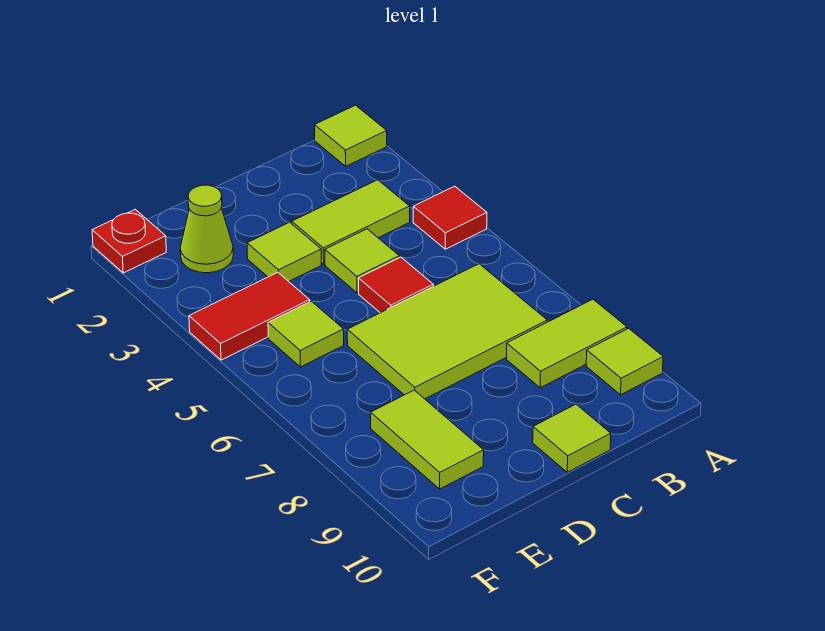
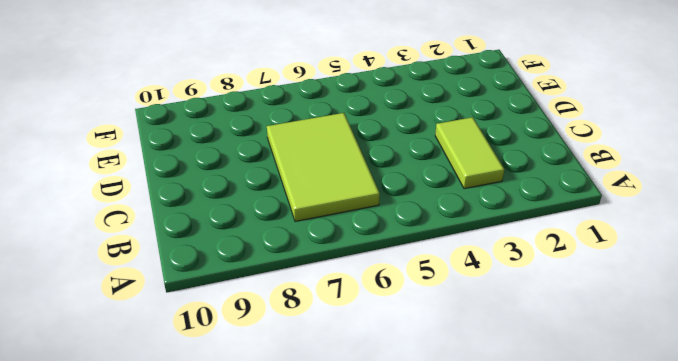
none -> lime tile A1 level 1
none -> red tile A4 level 1
none -> lime tile A8:B8 level 1

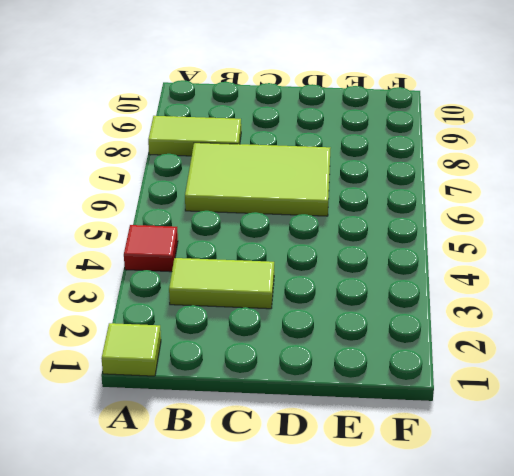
none -> lime tile A9 level 1
none -> lime tile C4 level 1
none -> red tile C5 level 1

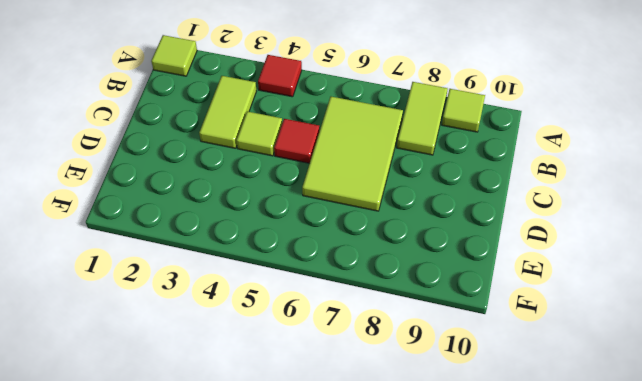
none -> lime tile C10 level 1
none -> lime tile D3 level 1
none -> lime cone E2 level 1

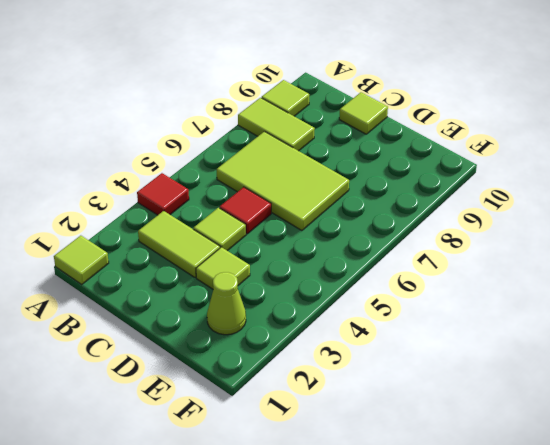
none -> red tile E4:F4 level 1
none -> lime tile E5 level 1
none -> lime tile E8:E9 level 1

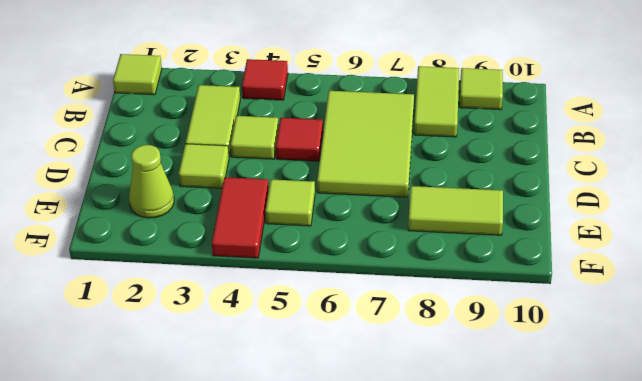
none -> lime tile C10 level 1
none -> red plate F1 level 1

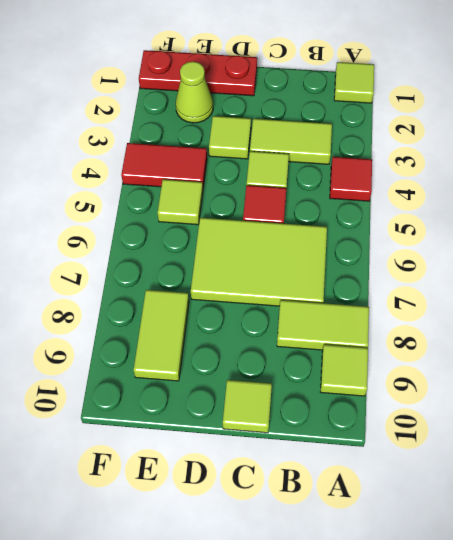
red plate D1:F1 level 1 -> red plate F1 level 1

